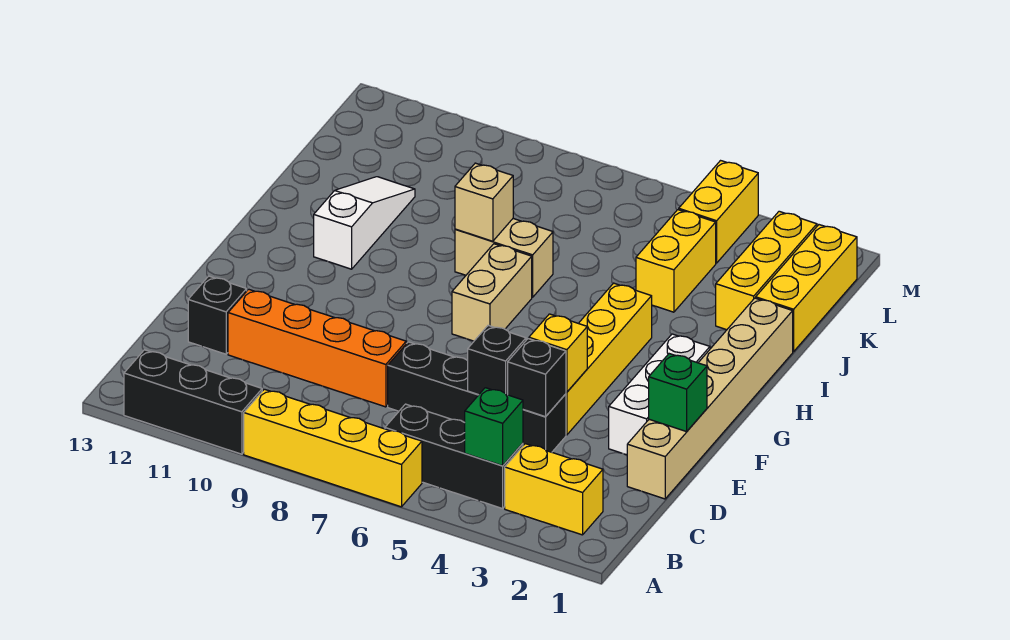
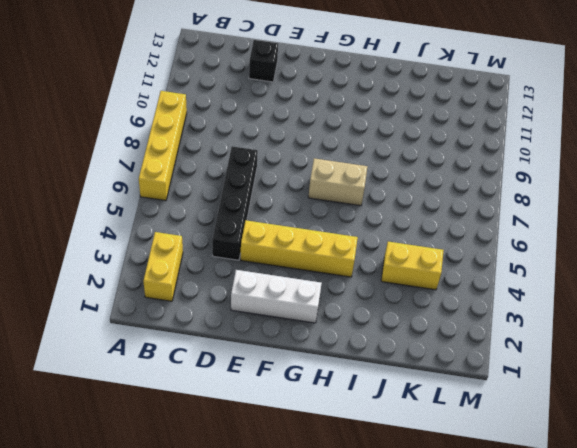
none -> black brick A10:A12 level 1
none -> black brick B4:B6 level 1
none -> tan brick D1:I1 level 1

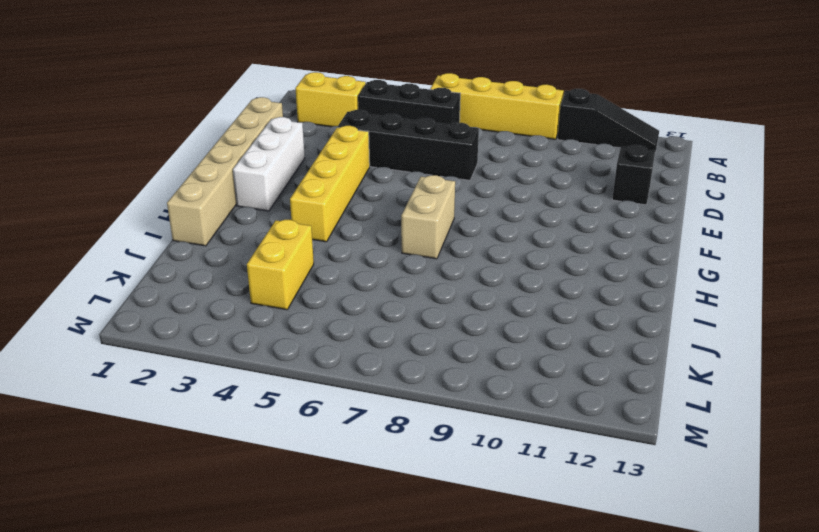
black slope A10:A12 level 1 top 10 -> black brick A10:A12 level 1
none -> orange brick D8:D11 level 1
none -> white slope H11:J11 level 1 top H
none -> tan brick I7:I8 level 1

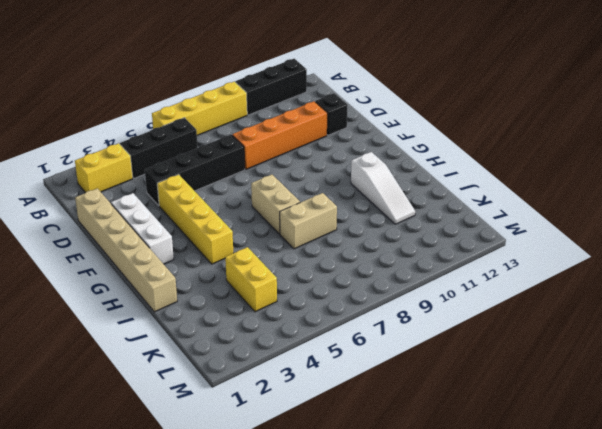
none -> yellow brick J1:L1 level 1
none -> yellow brick J2:L2 level 1
none -> yellow brick L4:M4 level 1

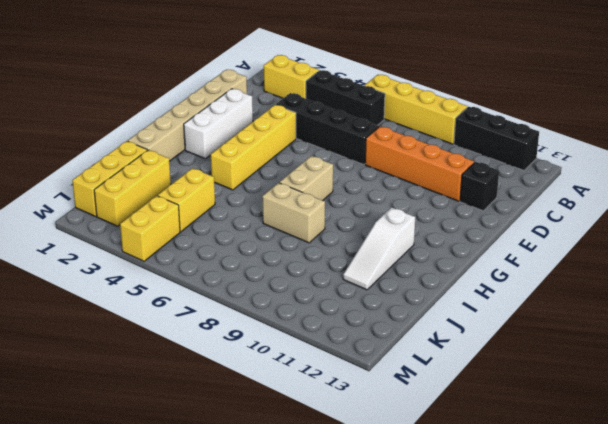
none -> green brick B4 level 2
none -> black brick D4 level 2
none -> black brick D5 level 2

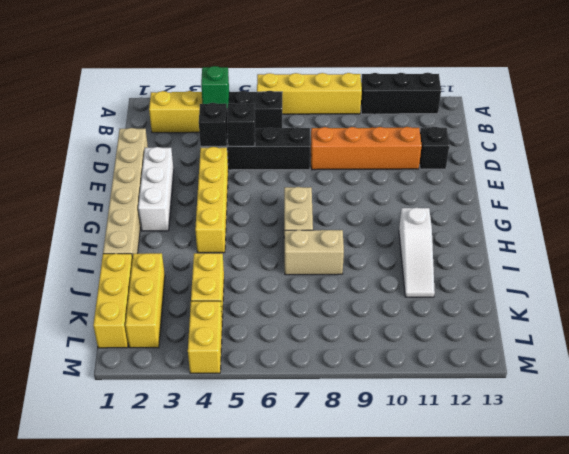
none -> green brick E1 level 2
none -> yellow brick E4 level 2
none -> tan brick I8 level 2

